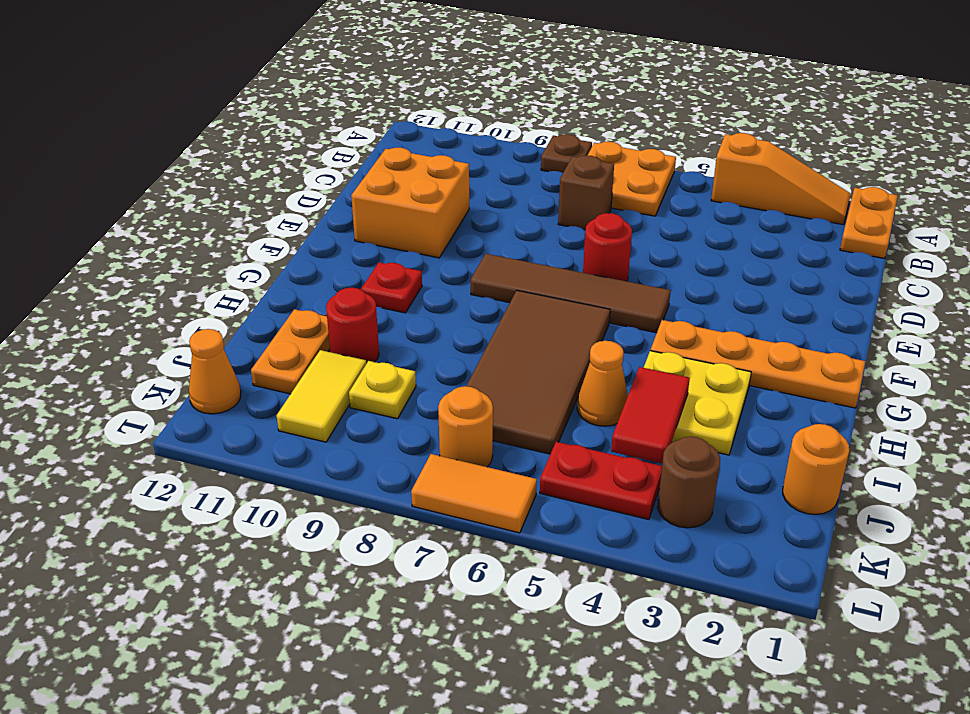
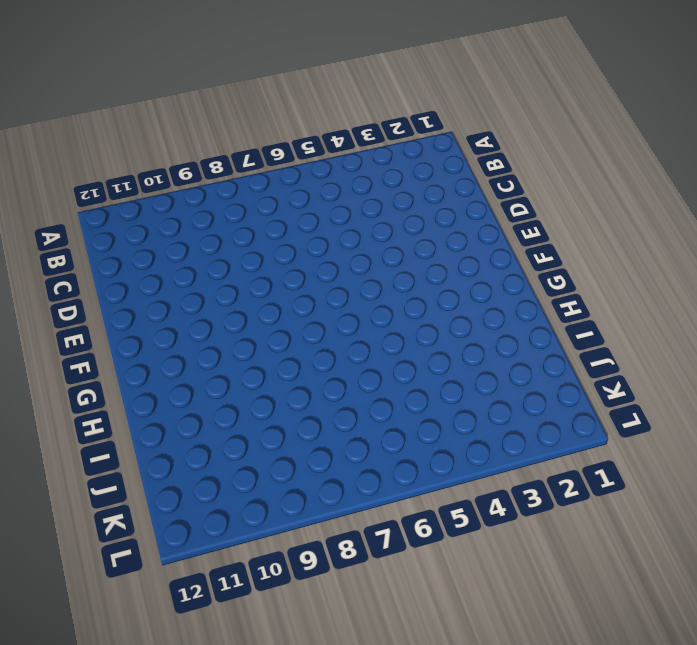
none -> orange plate A1:B1 level 1
none -> orange slope A2:A4 level 1 top 4
none -> orange plate A6:B7 level 1

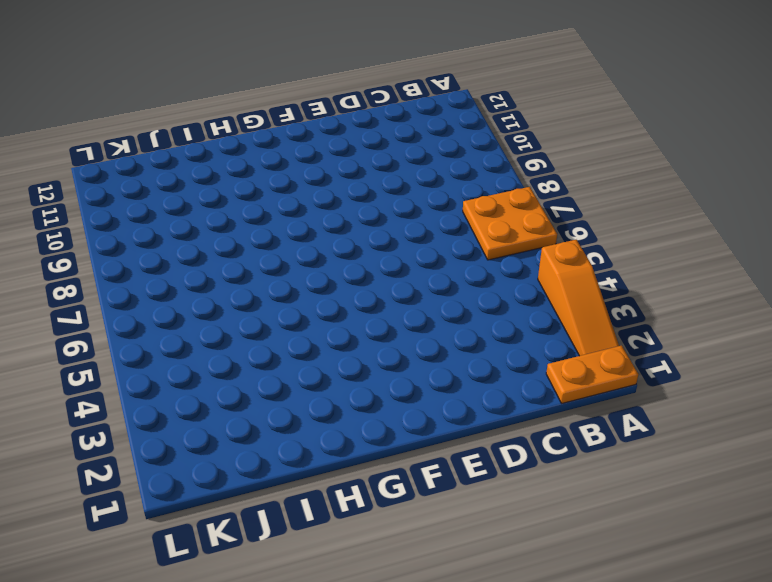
none -> brown plate A8 level 1
none -> brown brick C7 level 1
none -> orange brick D10:E11 level 1

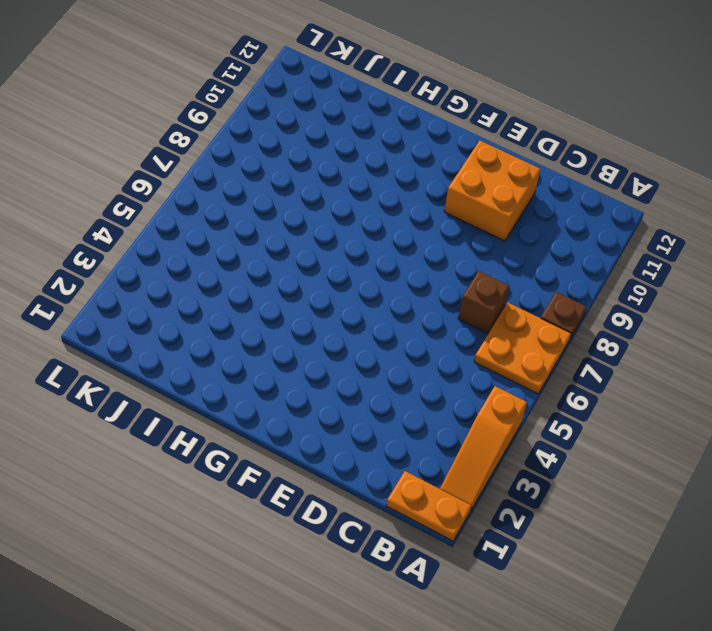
none -> red round brick E6 level 1
none -> brown tile F5:F8 level 1
none -> orange plate G1:G4 level 1

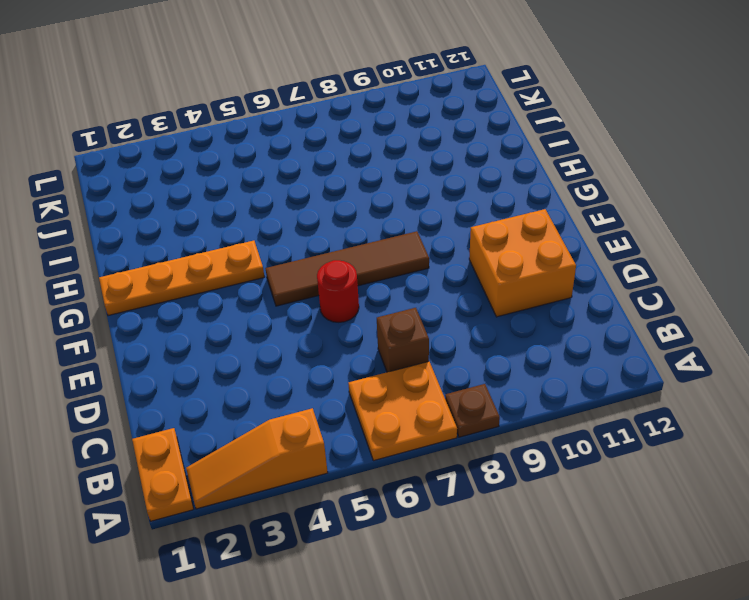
none -> brown tile G6:J7 level 1
none -> red plate G10 level 1
none -> yellow plate H3:I4 level 1

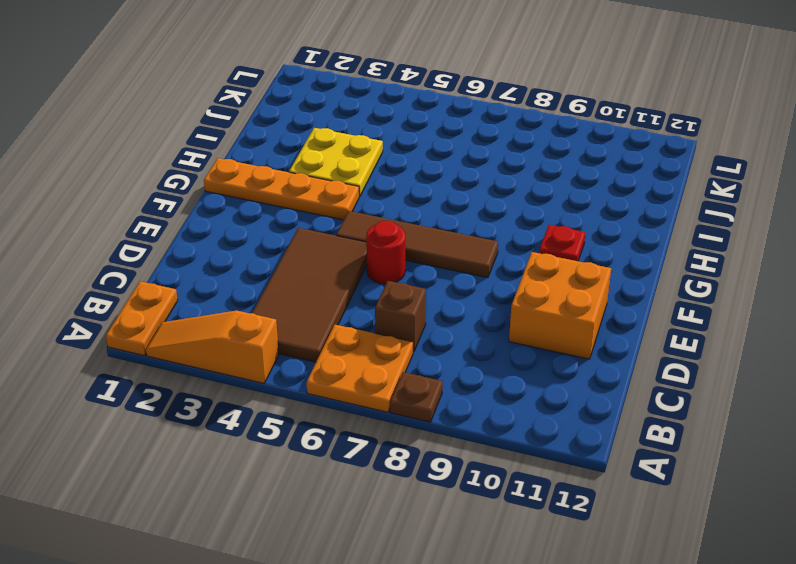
brown tile B4:E5 level 1 -> brown tile G6:J7 level 1
none -> orange cone I5 level 1
none -> red round brick I10 level 1
none -> orange plate I11:J11 level 1

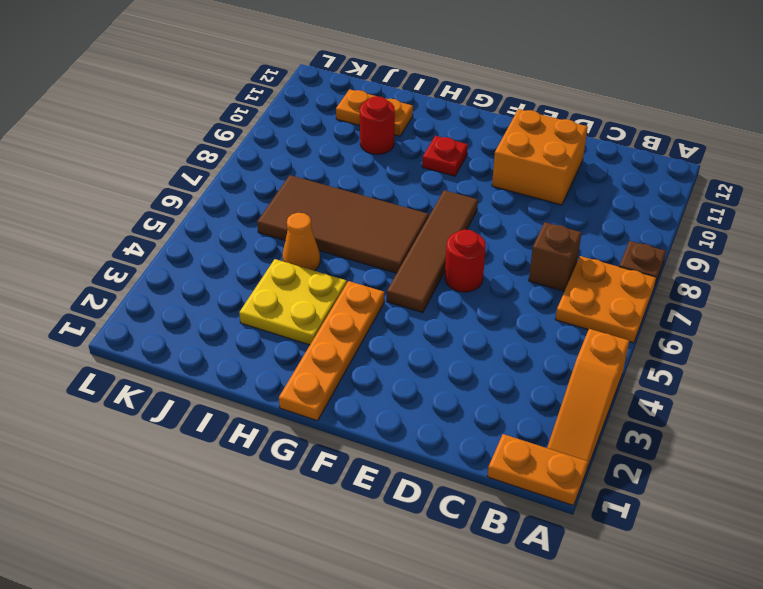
none -> orange round brick J1 level 1
none -> yellow plate J9 level 1
none -> yellow tile J10:K10 level 1

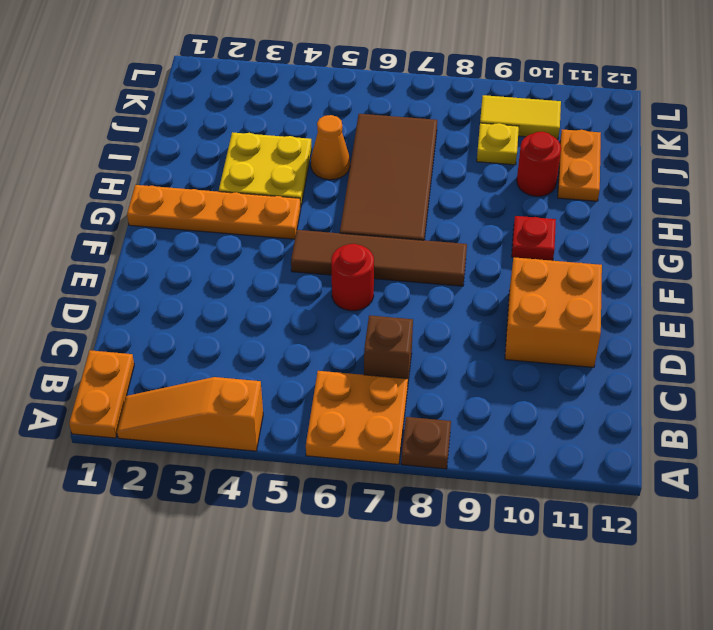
yellow tile K9:K10 level 1 -> yellow tile J10:K10 level 1
none -> orange round brick J1 level 1
none -> brown round brick K3 level 1
none -> red plate K4:K5 level 1

